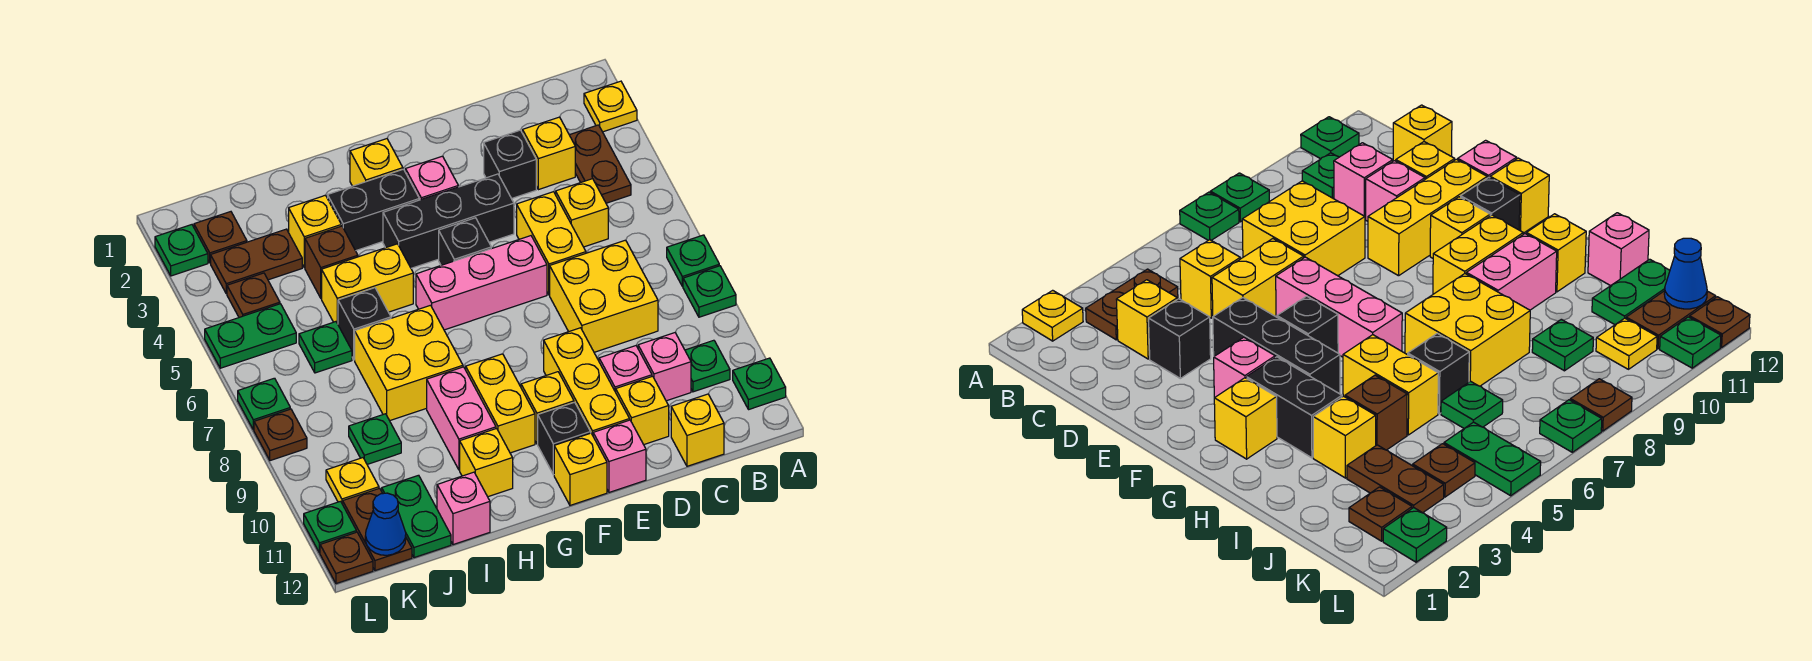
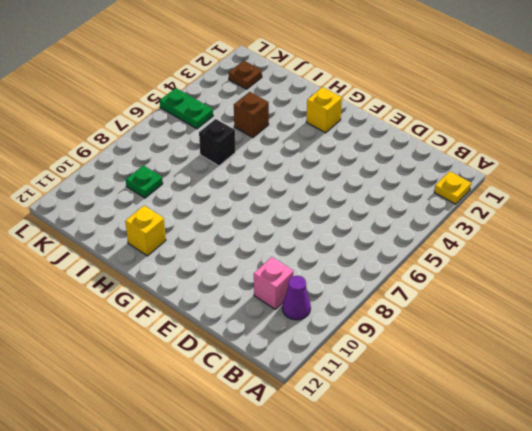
purple cone B10 level 1 -> green plate B10 level 1
none -> green plate A7 level 1
none -> green plate A8 level 1
none -> green plate A11 level 1
none -> brown plate B3:B4 level 1

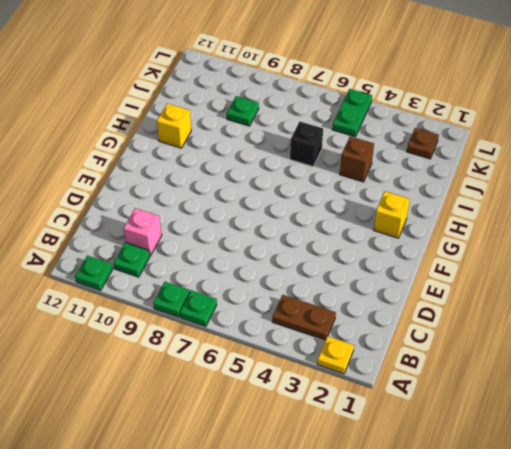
none -> yellow brick C3 level 1
none -> yellow brick C5 level 1
none -> yellow brick C7:D8 level 1
none -> yellow brick C12 level 1

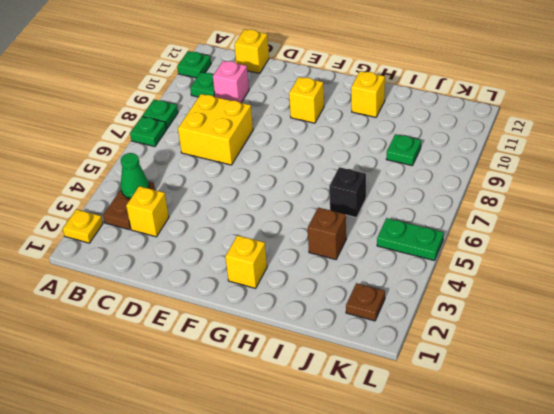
green cone B4 level 2 -> none
none -> yellow brick C5 level 1
none -> black brick D3 level 1
none -> yellow brick D5:D6 level 1
none -> pink brick D10 level 1

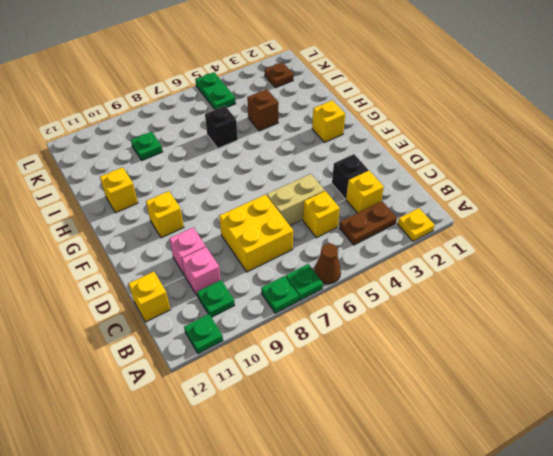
brown cone A6 level 1 -> none
tan brick D5:D6 level 1 -> yellow brick D5:D6 level 1
none -> yellow brick D11 level 1
none -> black brick E4:G4 level 1
none -> pink brick E6:G6 level 1
none -> yellow brick E9:E11 level 1

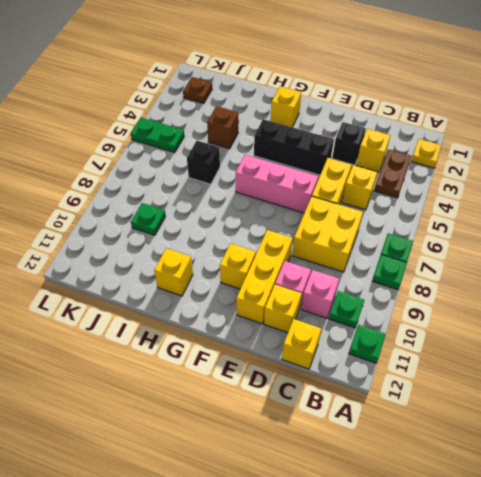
none -> pink brick E12 level 1
none -> pink brick F3 level 1
none -> black brick F5 level 1
none -> black brick F11 level 1

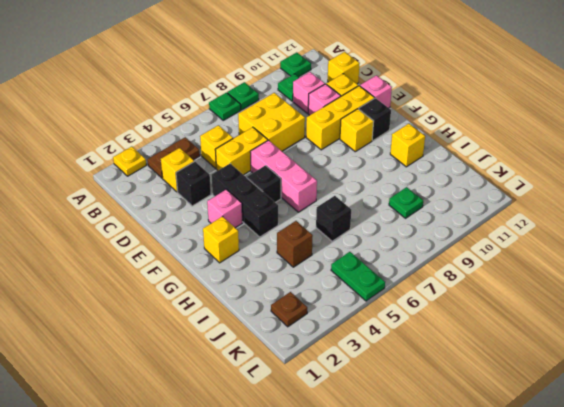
none -> yellow brick F12 level 1
none -> black brick G3:H3 level 1
none -> yellow brick G9:G10 level 1
none -> yellow brick H5:I5 level 1

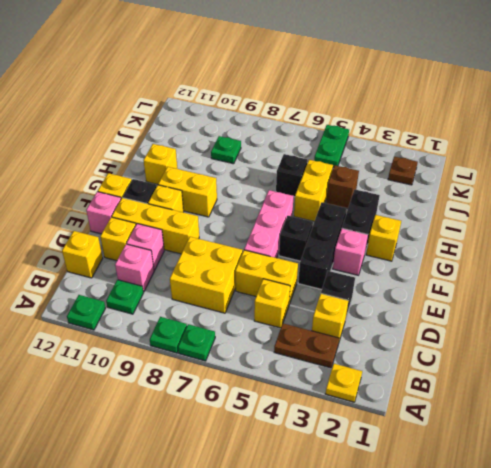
none -> yellow brick H7:I8 level 1
none -> pink brick H9:H10 level 1
none -> yellow brick I3 level 1
none -> pink brick I12 level 1

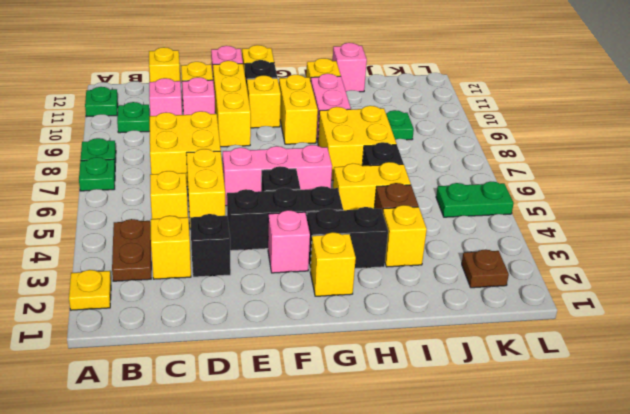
none -> brown plate J3:K3 level 1
none -> green plate J6 level 1
none -> green plate J11:J12 level 1
none -> brown plate K4 level 1

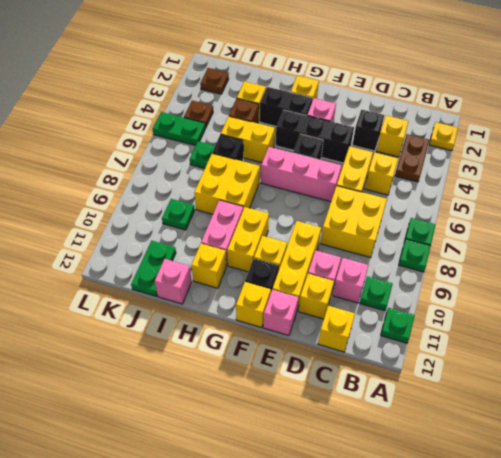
none -> brown plate J3:K3 level 1
none -> yellow plate K10 level 1
none -> brown plate K11:K12 level 1
none -> green plate L2 level 1

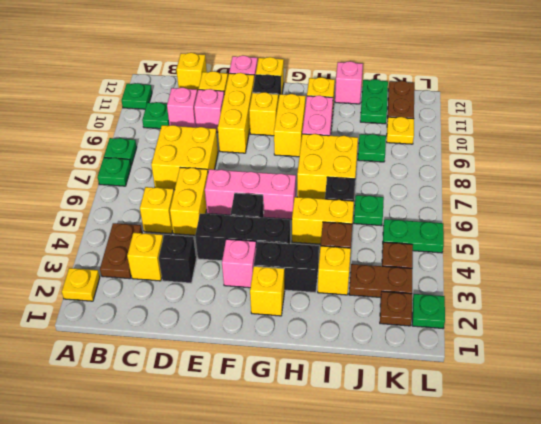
none -> green plate L7 level 1
none -> brown plate L8 level 1
none -> green plate L11 level 1
none -> brown plate L12 level 1

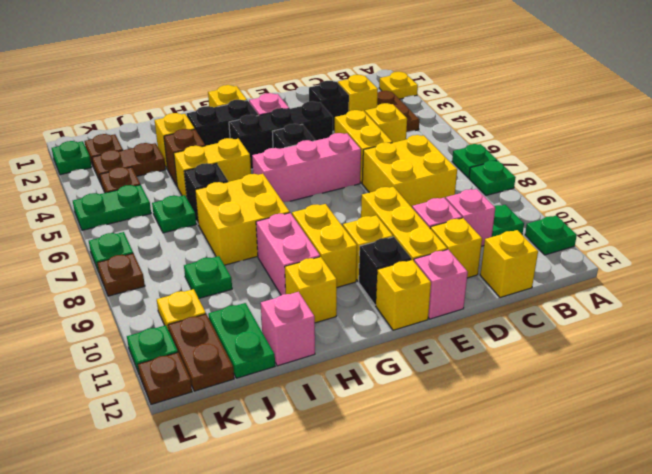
none -> blue cone K12 level 2

